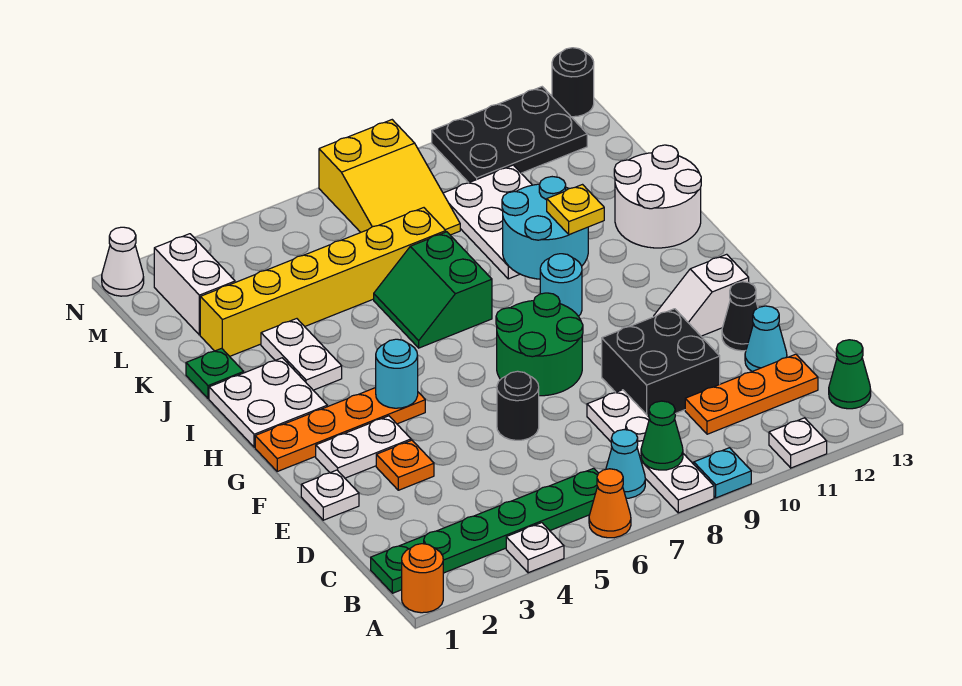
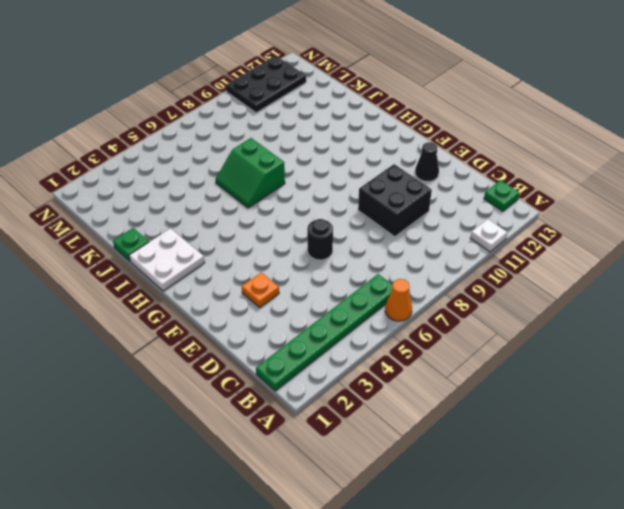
green plate B13 level 1 -> green cone B13 level 1
none -> orange round brick A1 level 1
none -> white plate A4 level 1
none -> white plate A8:D8 level 1
none -> cyan plate A9 level 1

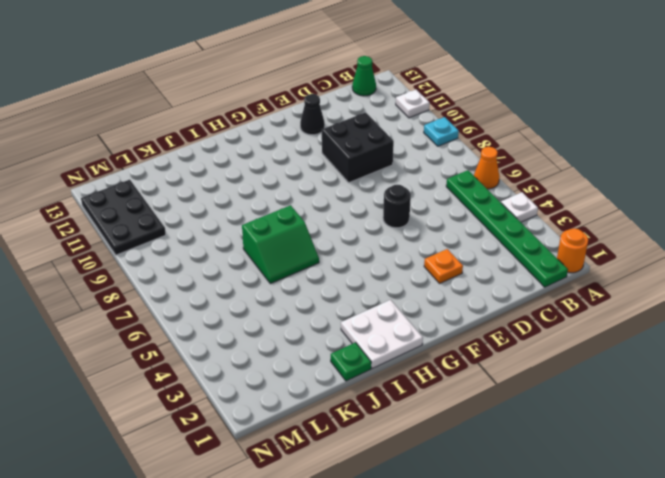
none -> white plate A8:D8 level 1
none -> cyan cone B7 level 1
none -> orange plate C10:C12 level 1
none -> cyan cone D12 level 1

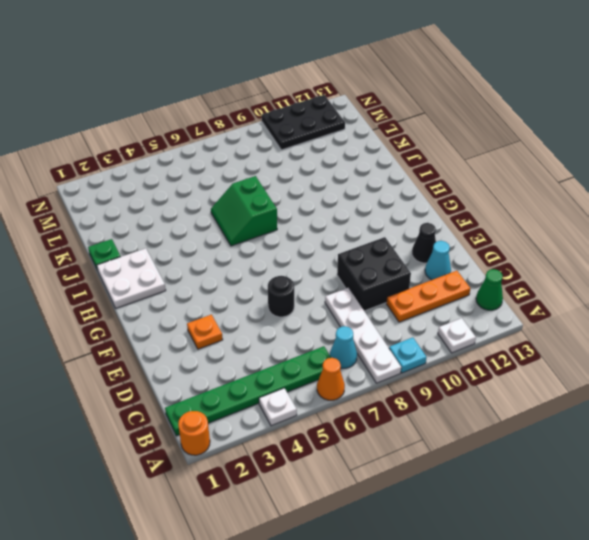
none -> white plate E1 level 1
none -> white plate F2:F3 level 1
none -> green round brick F7:G8 level 1
none -> white slope F11:F12 level 1 top 12

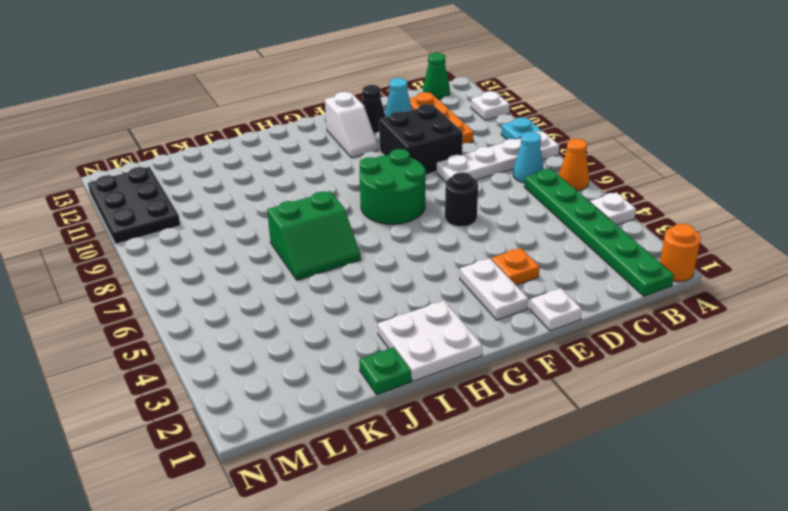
none -> orange plate G1:G4 level 1
none -> cyan round brick H9 level 1
none -> white plate I3:J3 level 1
none -> white round brick I12:J13 level 1

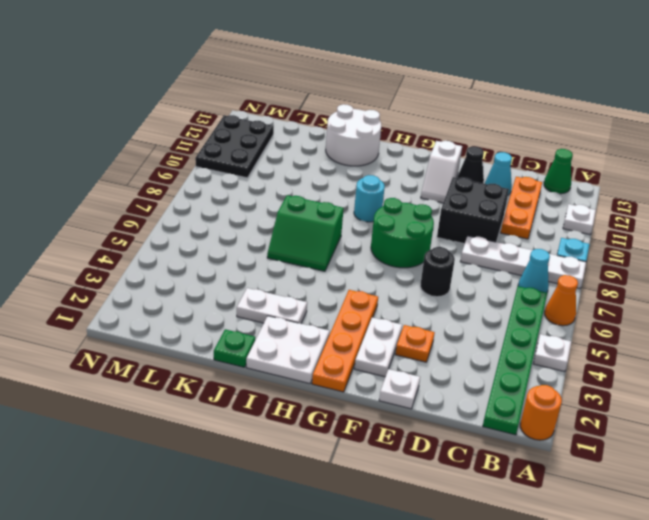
none -> white plate J9:L10 level 1
none -> yellow brick K2:K7 level 1
none -> white brick L2:M2 level 1
none -> yellow slope L7:N8 level 1 top N

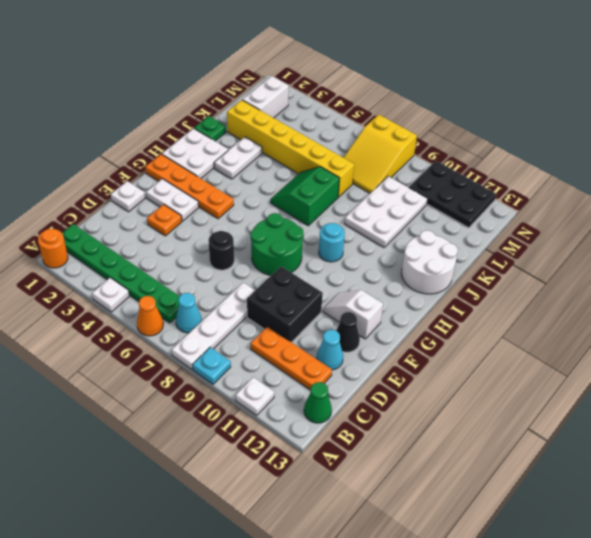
none -> white cone N1 level 1
none -> black round brick N13 level 1
none -> green cone B8 level 2
none -> cyan round brick G4 level 2

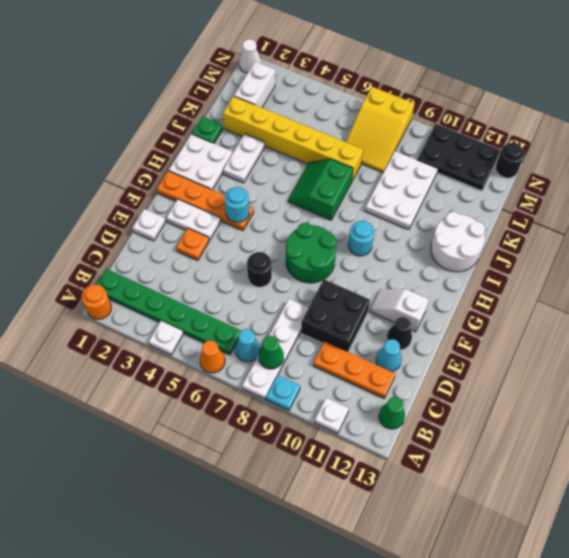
none -> cyan round brick I9:J10 level 2
none -> yellow plate I10 level 3

